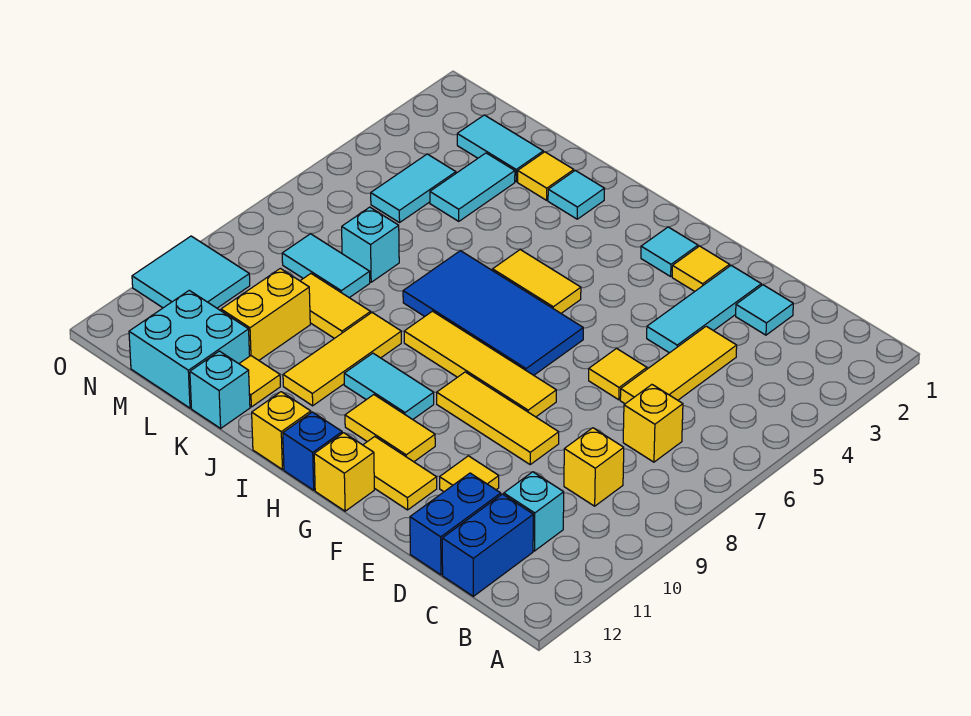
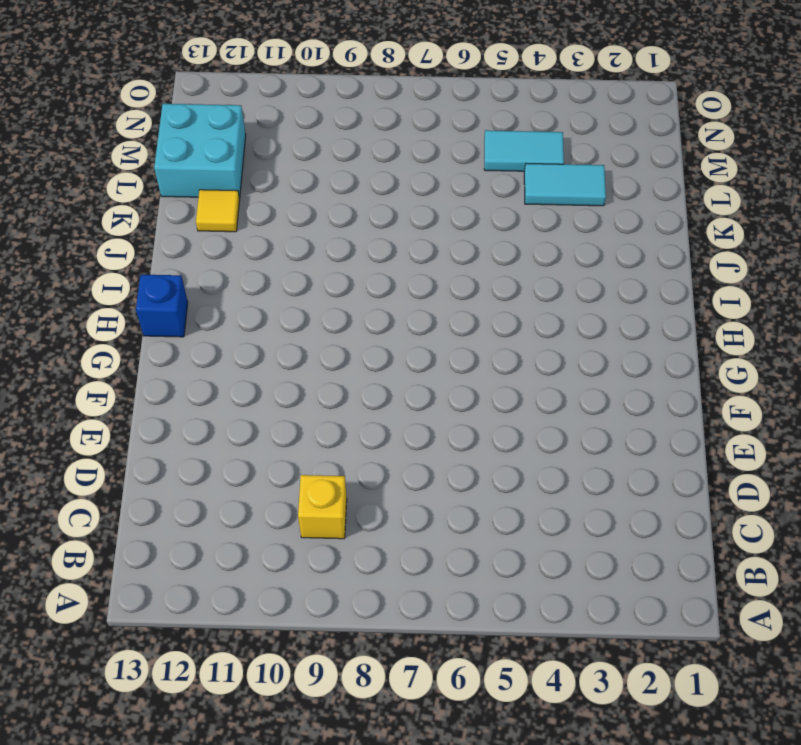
none -> yellow brick C7 level 1
none -> cyan brick C11 level 1
none -> blue brick C12:C13 level 1
none -> cyan tile D2 level 1

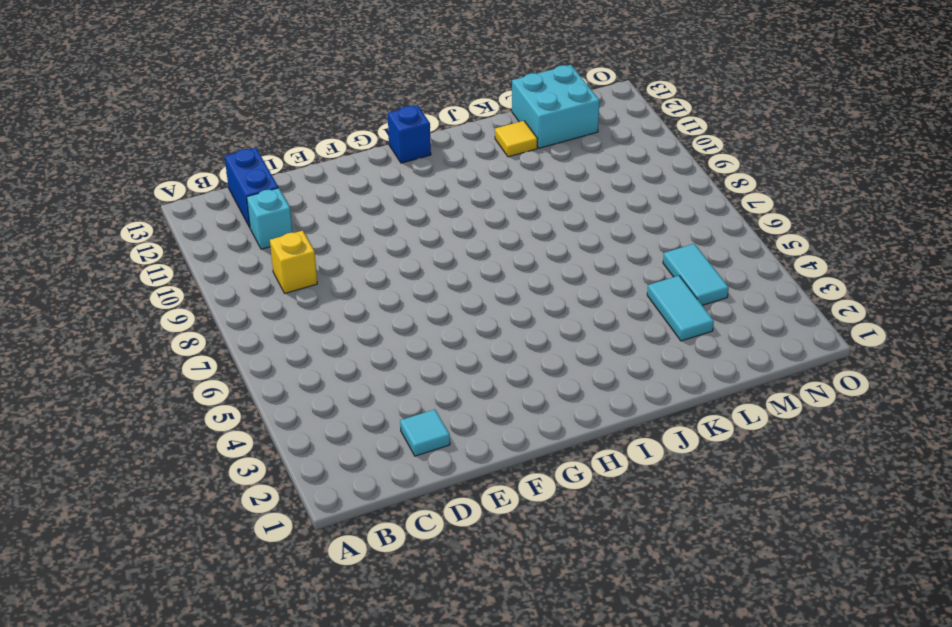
none -> yellow brick C7 level 1
none -> yellow tile D4:D6 level 1
none -> blue brick D12:D13 level 1
none -> cyan tile E2:E4 level 1

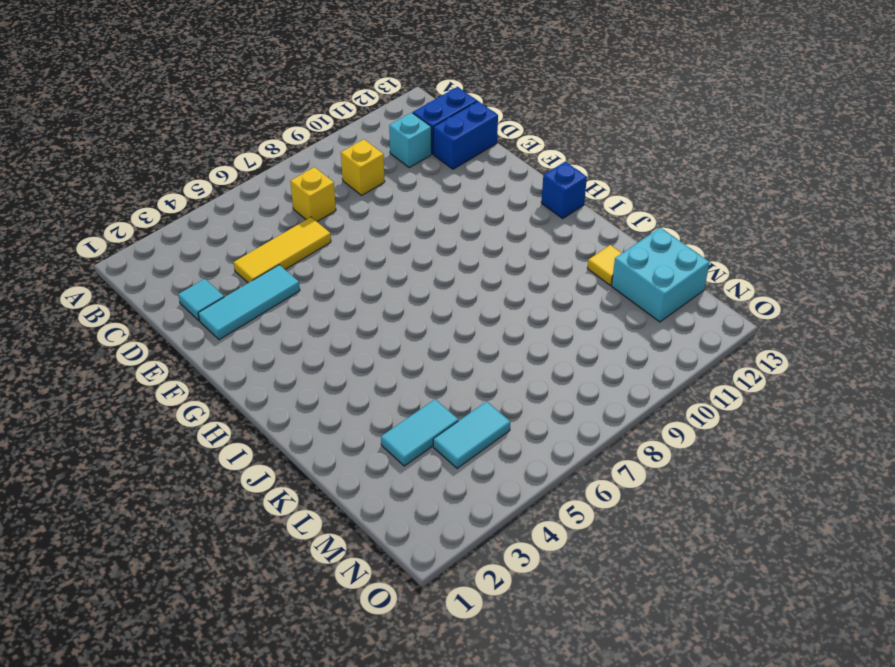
none -> yellow tile E6 level 1
none -> yellow tile E9:G9 level 1
none -> yellow tile E11 level 1
none -> yellow tile F2 level 1

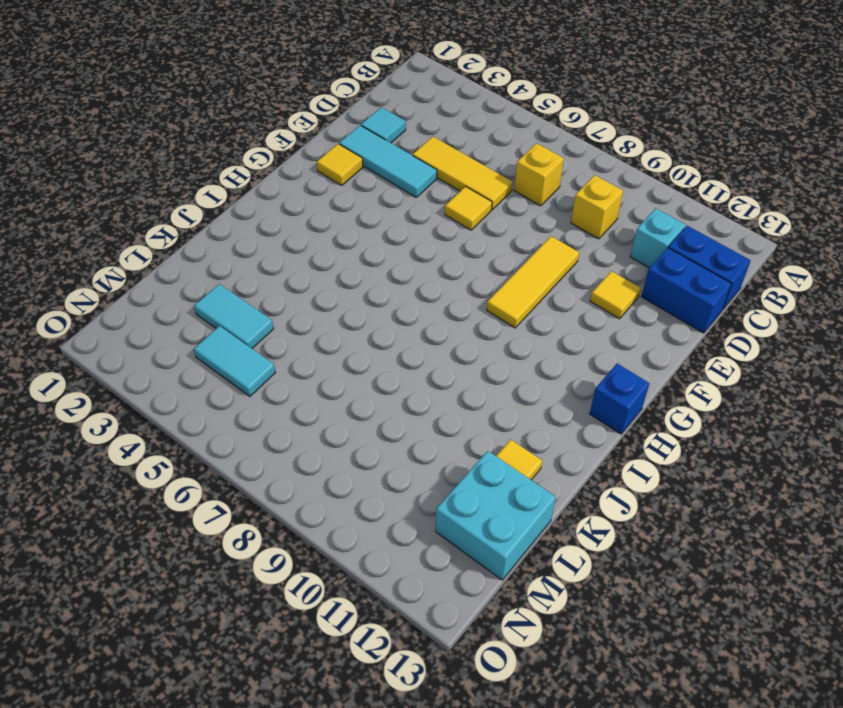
none -> yellow tile F8:I8 level 1
none -> yellow tile F12:G12 level 1
none -> cyan tile G2 level 1
none -> blue tile G6:J7 level 1

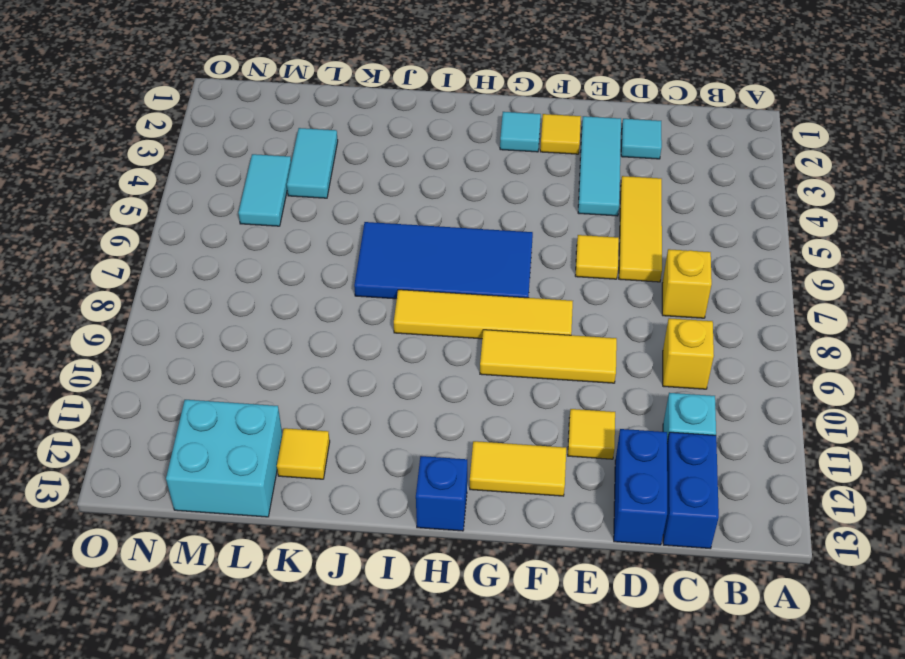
none -> yellow tile G11:H11 level 1
none -> yellow brick G13 level 1
none -> yellow tile H5:I5 level 1
none -> cyan tile H10:I10 level 1

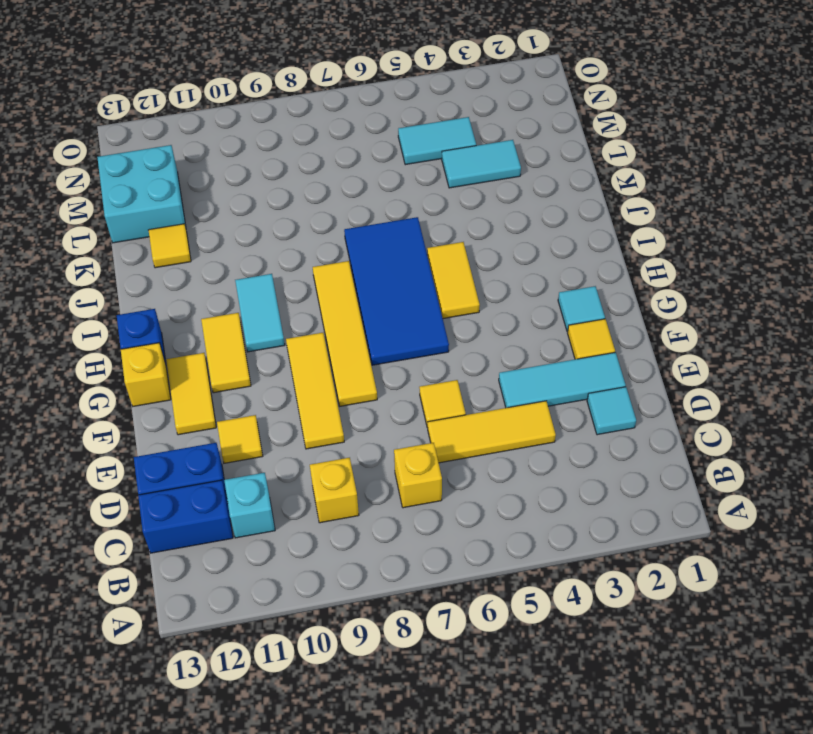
none -> yellow brick I13 level 1
none -> cyan tile J2 level 1
none -> yellow tile J9:J11 level 1
none -> yellow tile K2 level 1

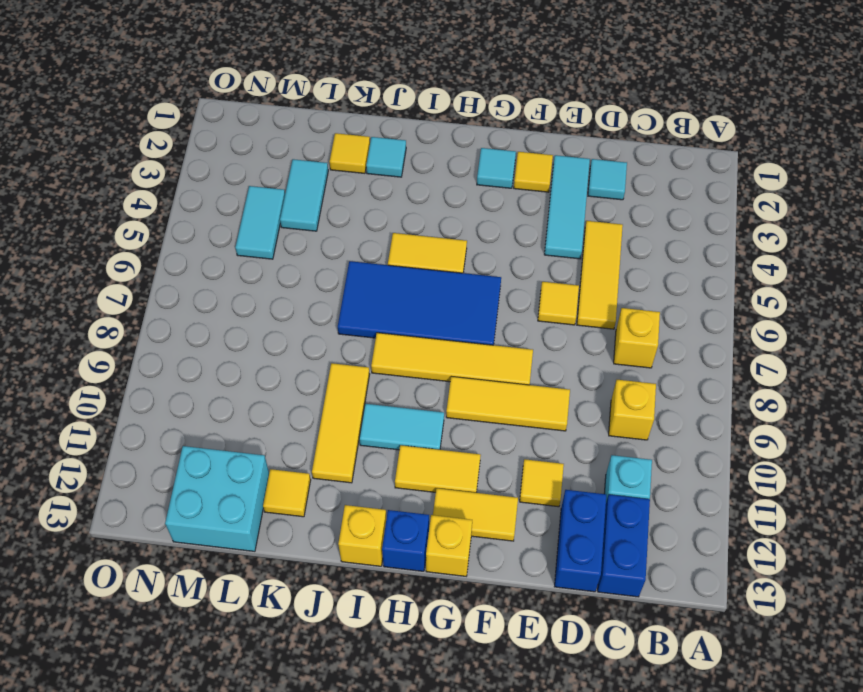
none -> yellow tile K9:L9 level 1
none -> cyan brick K13 level 1
none -> cyan tile L2:M2 level 1
none -> cyan brick L7 level 1

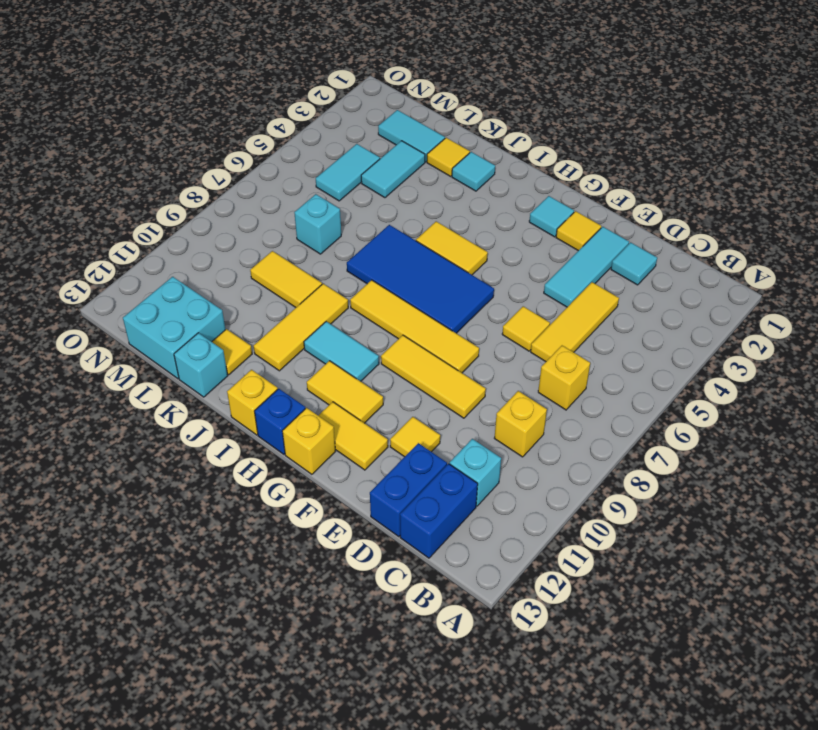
none -> cyan tile L8:M8 level 1
none -> yellow brick L10:L11 level 1
none -> cyan tile N10:O11 level 1

